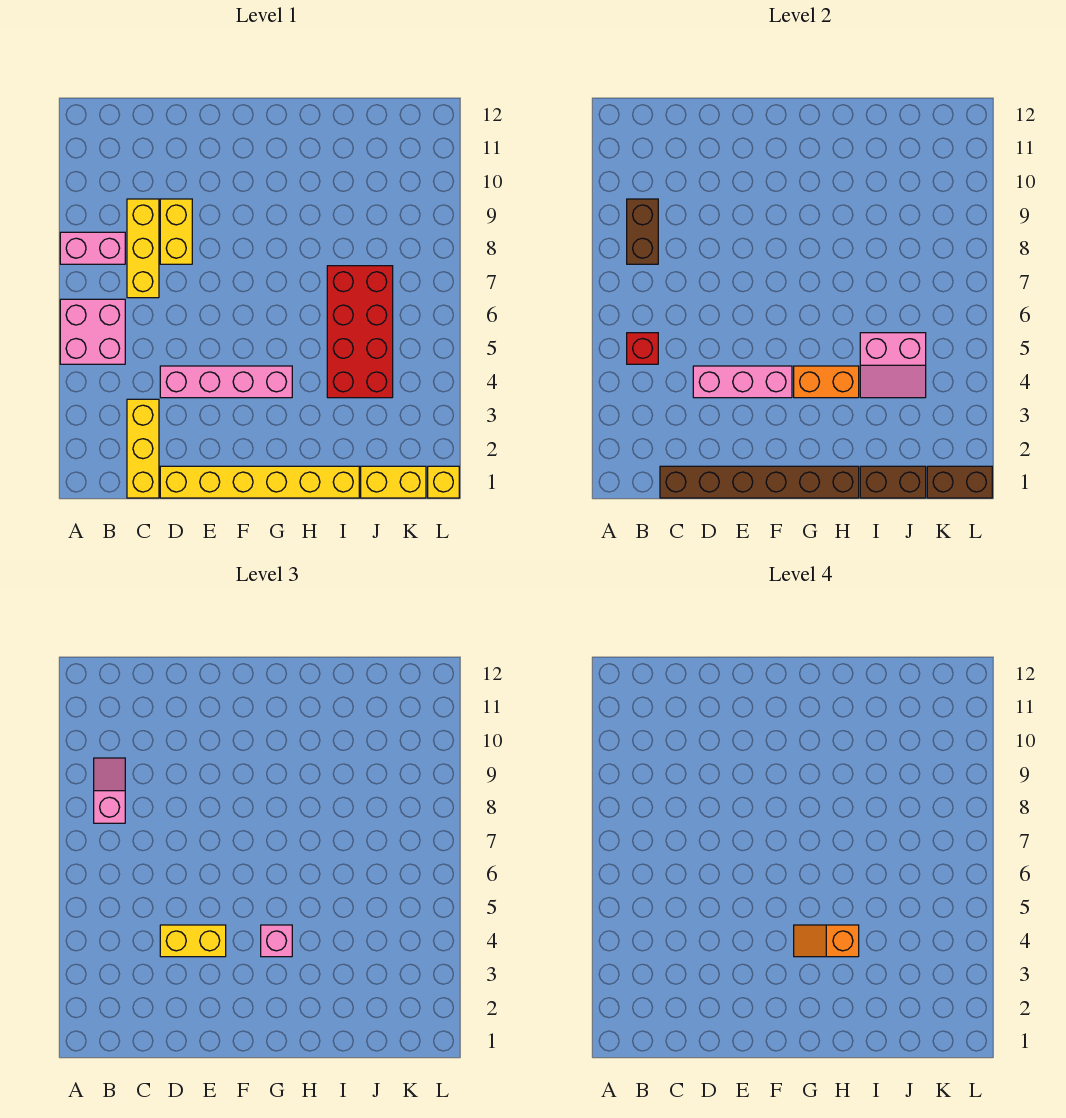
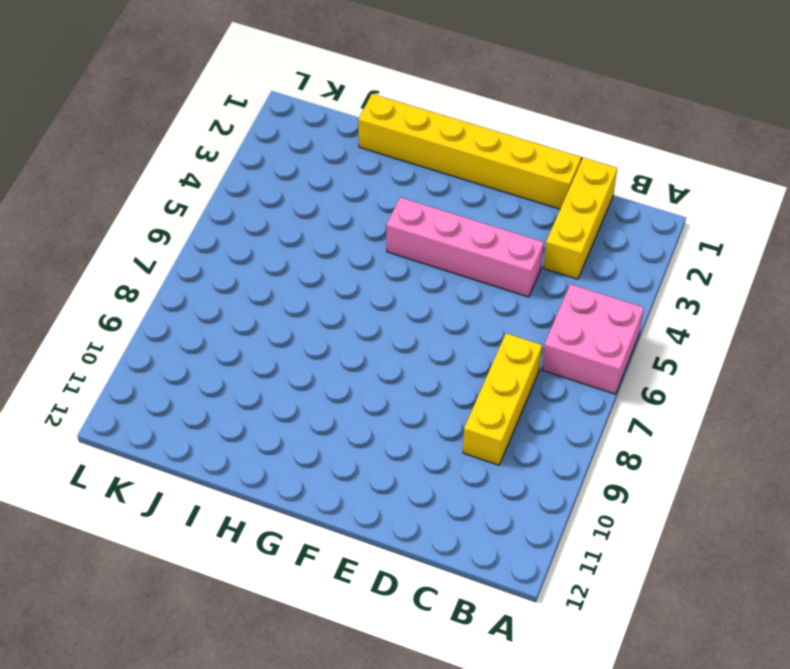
none -> pink brick A8:B8 level 1
none -> yellow brick D8:D9 level 1
none -> red brick I4:J7 level 1

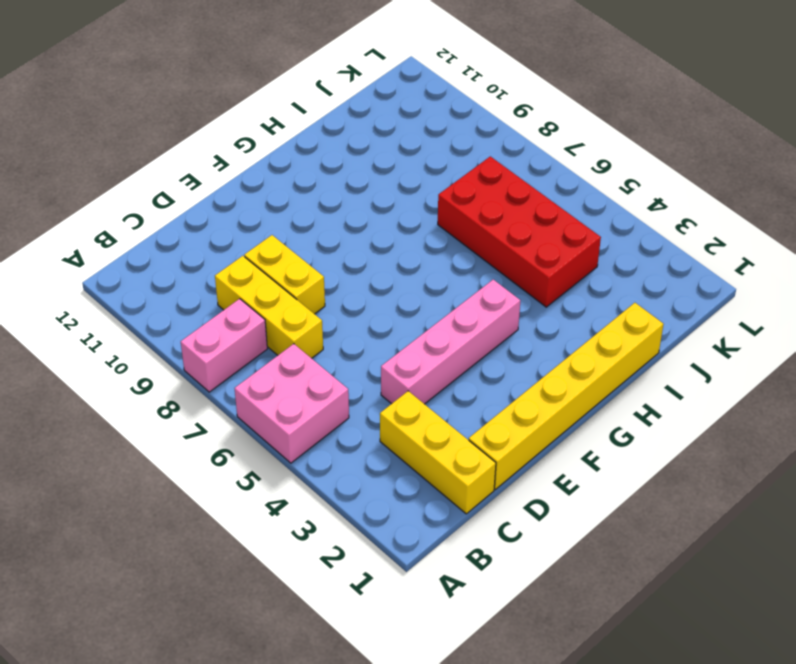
none -> yellow brick J1:K1 level 1
none -> yellow brick L1 level 1
none -> red brick B5 level 2

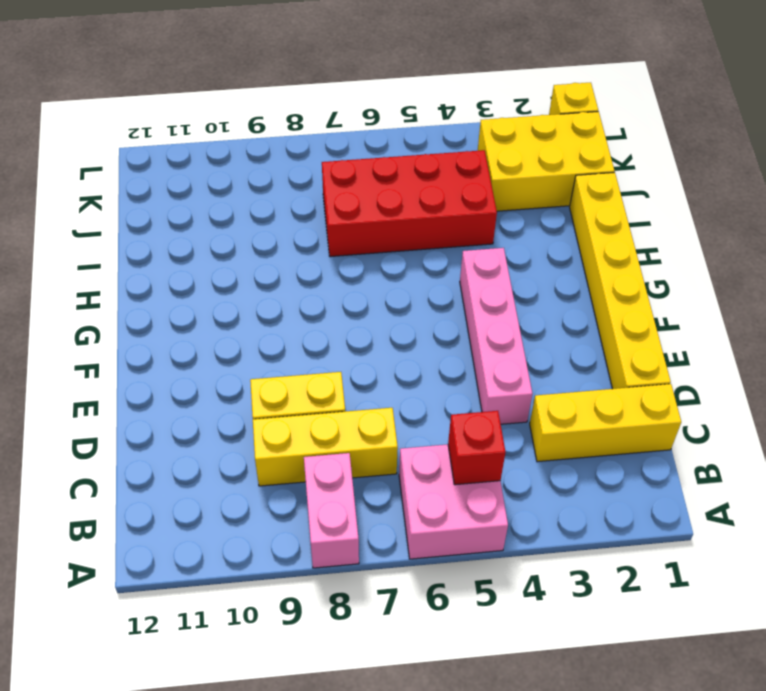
yellow brick J1:K3 level 1 -> yellow brick J1:K1 level 1
none -> brown brick B8:B9 level 2
none -> brown brick C1:H1 level 2
none -> pink brick D4:F4 level 2

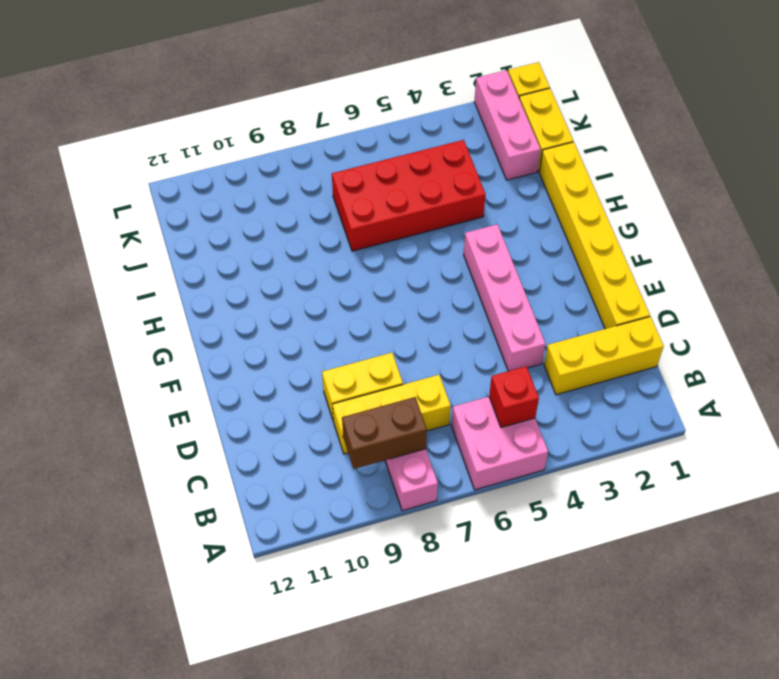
pink brick J2:L2 level 1 -> pink brick D4:F4 level 2
none -> brown brick C1:H1 level 2
none -> orange brick G4:H4 level 2
none -> brown brick I1:J1 level 2

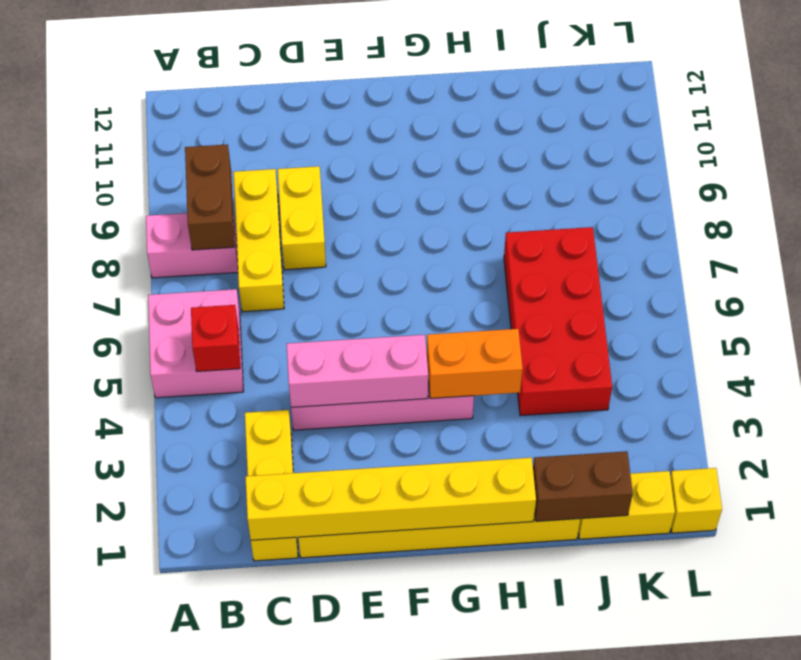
yellow brick C1:H1 level 2 -> brown brick C1:H1 level 2
none -> pink slope I4:J5 level 2 top 5
none -> brown brick K1:L1 level 2
none -> pink slope B8:B9 level 3 top 8

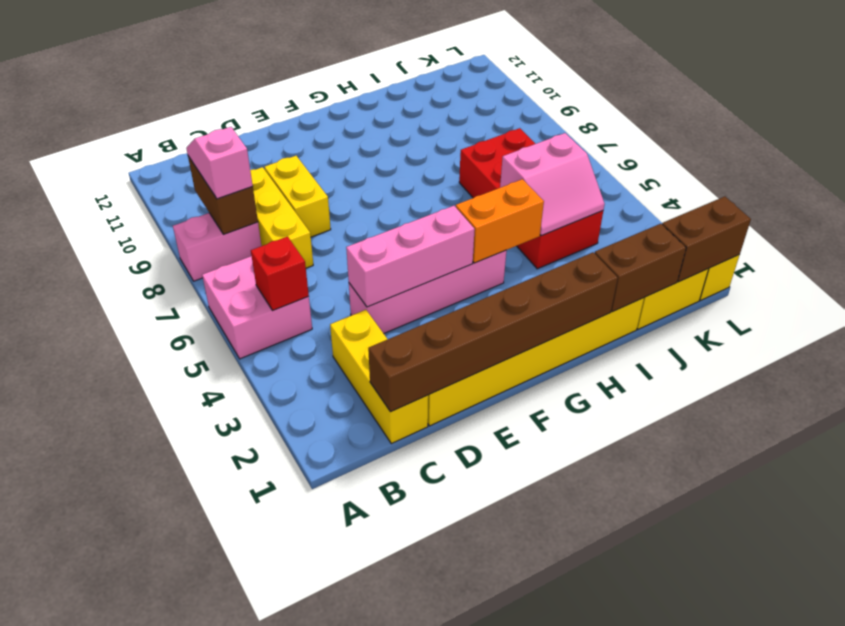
none -> yellow brick D4:E4 level 3
none -> pink brick G4 level 3
none -> orange slope G4:H4 level 4 top H

